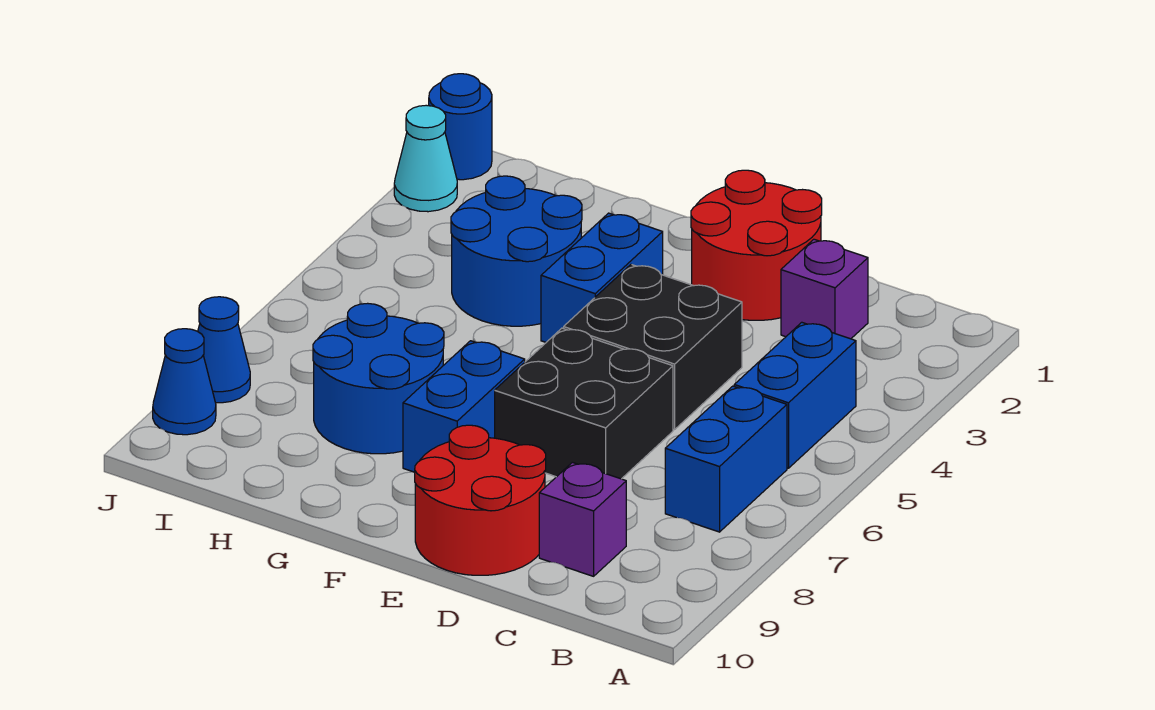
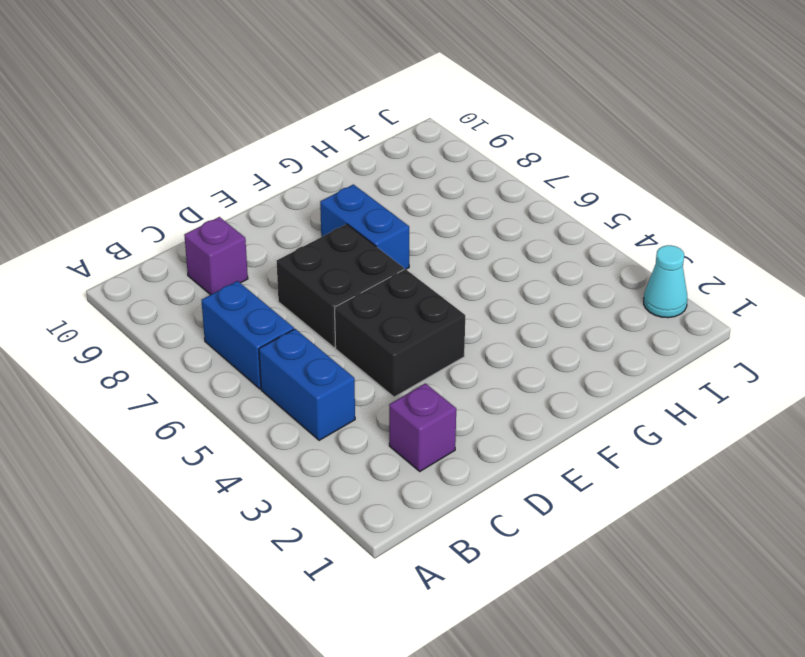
none -> red round brick D1:E2 level 1
none -> red round brick D9:E10 level 1
none -> blue brick F3:F4 level 1

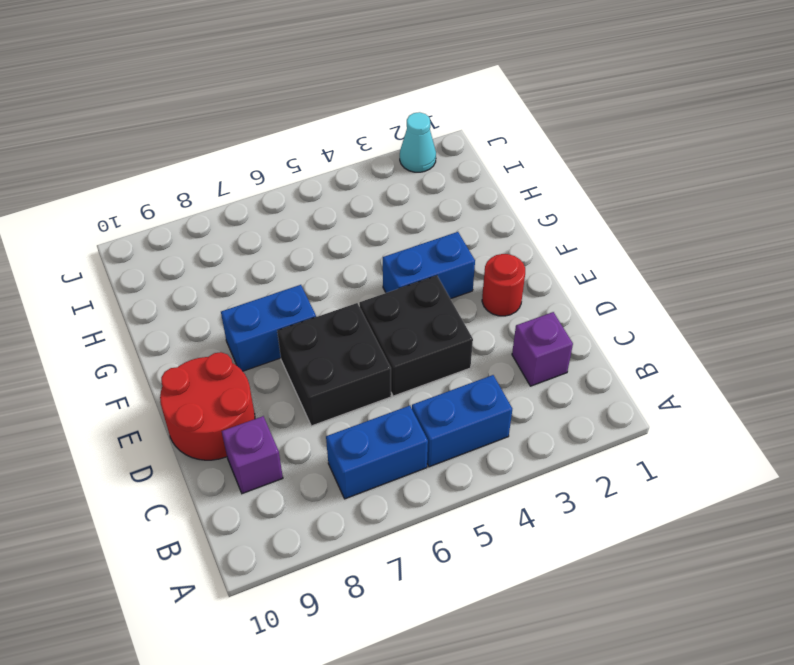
red round brick E2 level 1 -> red round brick D1:E2 level 1
none -> blue round brick G3:H4 level 1
none -> blue round brick G7:H8 level 1
none -> blue round brick J1 level 1

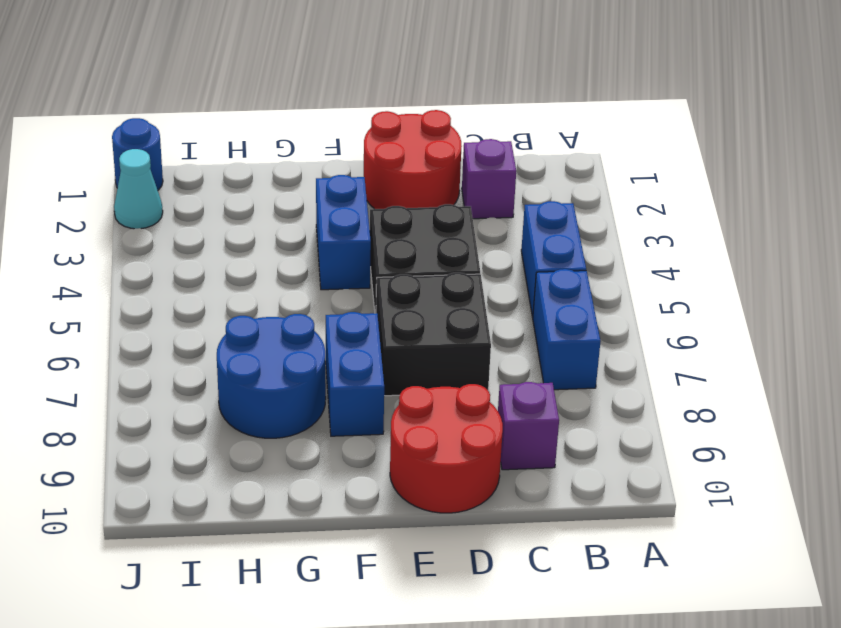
none -> blue round brick G3:H4 level 1
none -> blue cone J8 level 1
none -> blue cone J9 level 1

